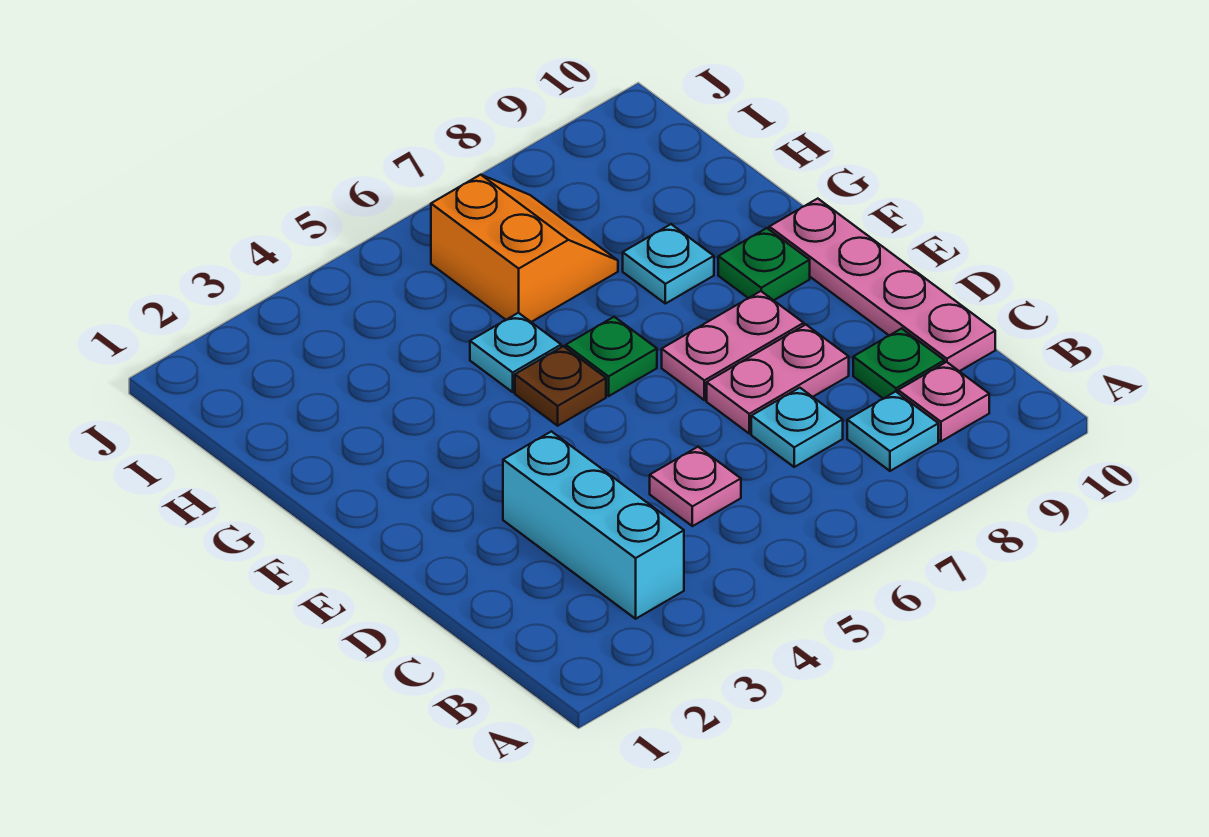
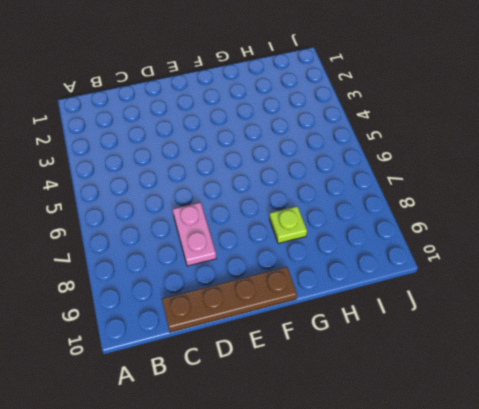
brown plate C10:F10 level 1 -> pink plate C10:F10 level 1
lime plate G8 level 1 -> cyan plate G8 level 1
none -> cyan brick B3:D3 level 1
none -> cyan plate B8 level 1
none -> pink plate B9 level 1

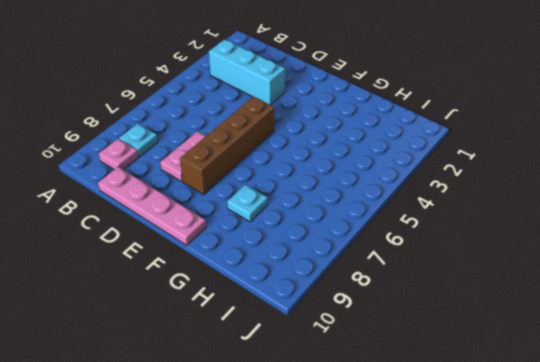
brown brick E5:E8 level 1 -> pink plate E7:E8 level 1
none -> pink plate C5 level 1
none -> cyan plate C7 level 1
none -> green plate C9 level 1

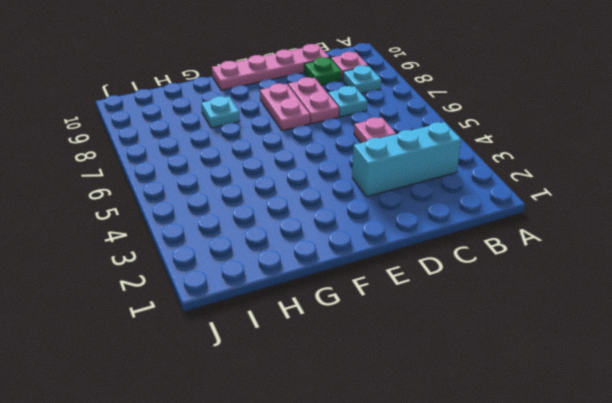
none -> brown plate F5 level 1
none -> green plate F6 level 1
none -> green plate F9 level 1

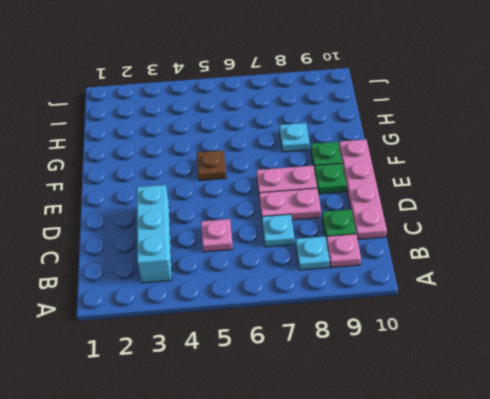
green plate E9 level 1 -> green plate F6 level 1
none -> cyan plate G5 level 1
none -> orange slope H6:I7 level 1 top 6

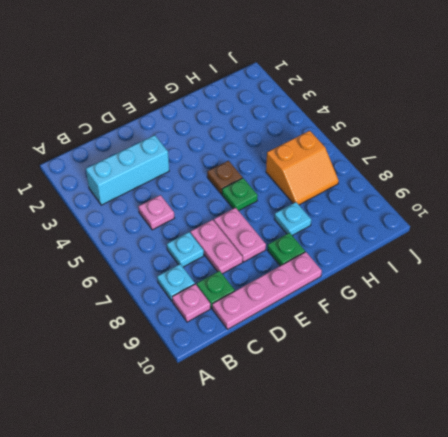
none -> cyan plate G5 level 1

